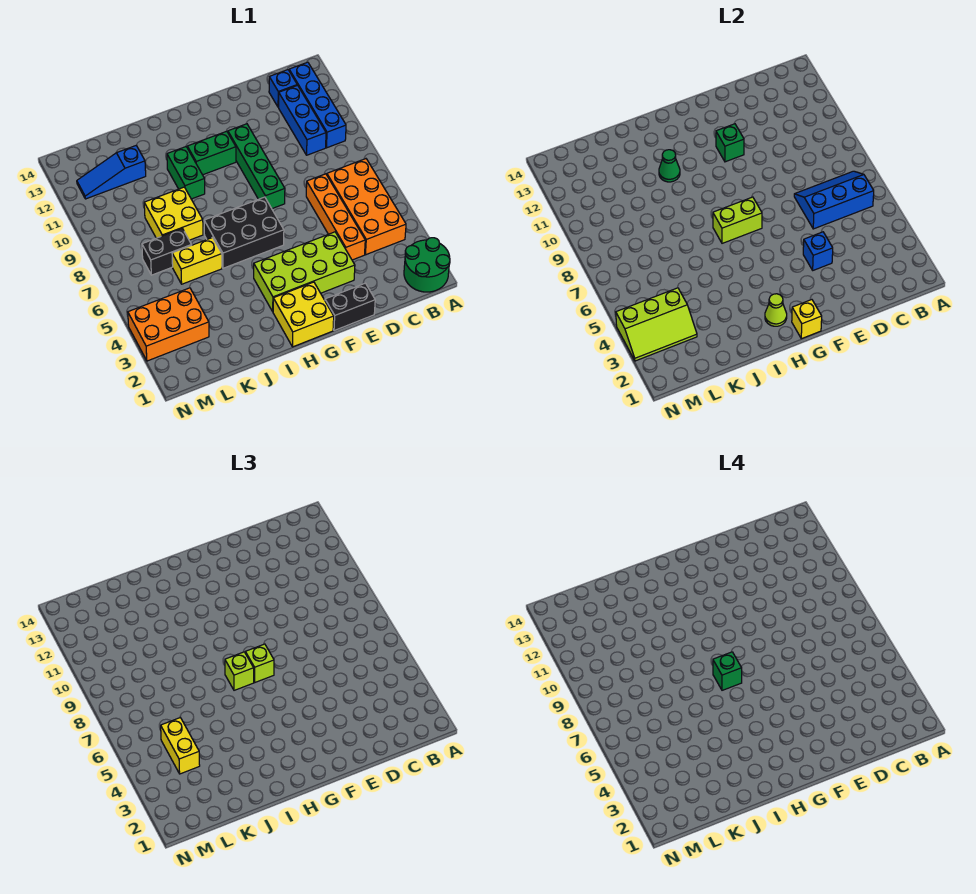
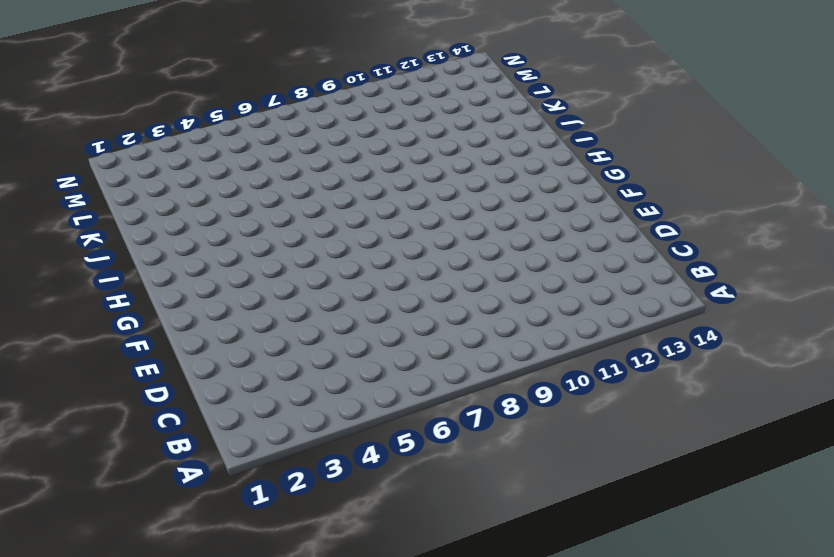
none -> green round brick A1:B2 level 1
none -> orange brick B4:C7 level 1
none -> blue brick B10:B13 level 1
none -> blue brick C10:C12 level 1

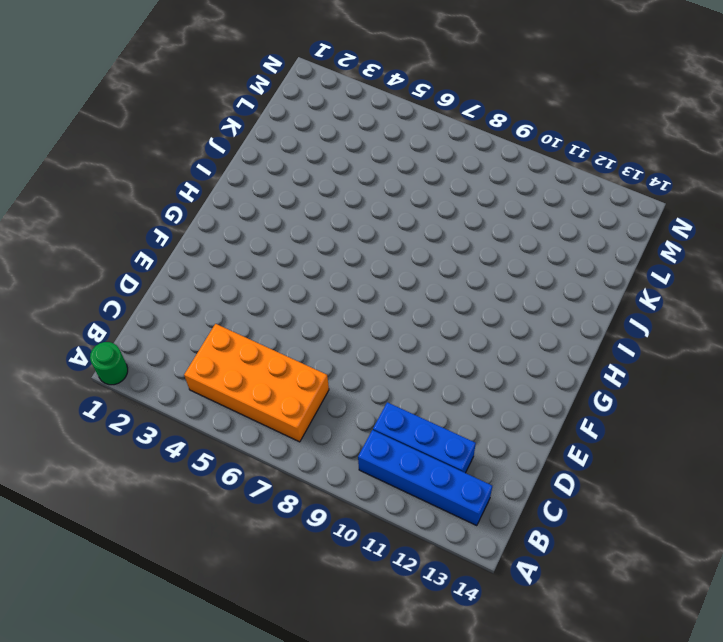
green round brick A1 level 1 -> green round brick A1:B2 level 1
none -> blue brick C13 level 1
none -> orange brick D4:D7 level 1
none -> black brick E1:F1 level 1
none -> lime brick E3:H4 level 1

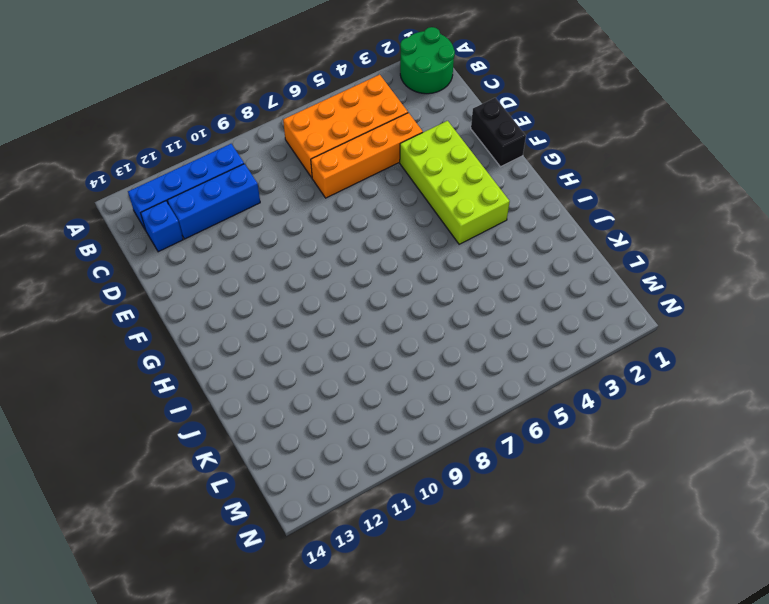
none -> green brick F8:F11 level 1
none -> yellow brick G1:H2 level 1
none -> black brick G6:I7 level 1
none -> green brick G11:H11 level 1

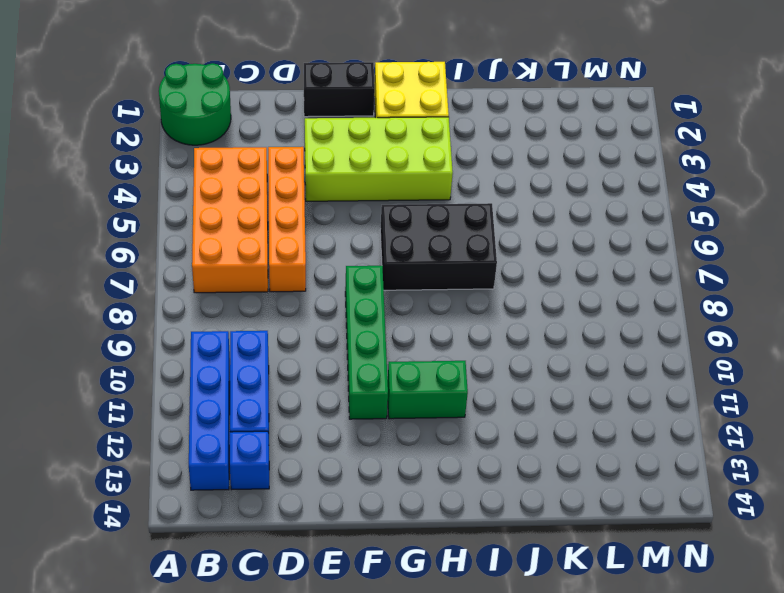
none -> green brick I10:I11 level 1
none -> yellow brick J6:K6 level 1
none -> yellow brick J8:K9 level 1
none -> black brick K7:L7 level 1

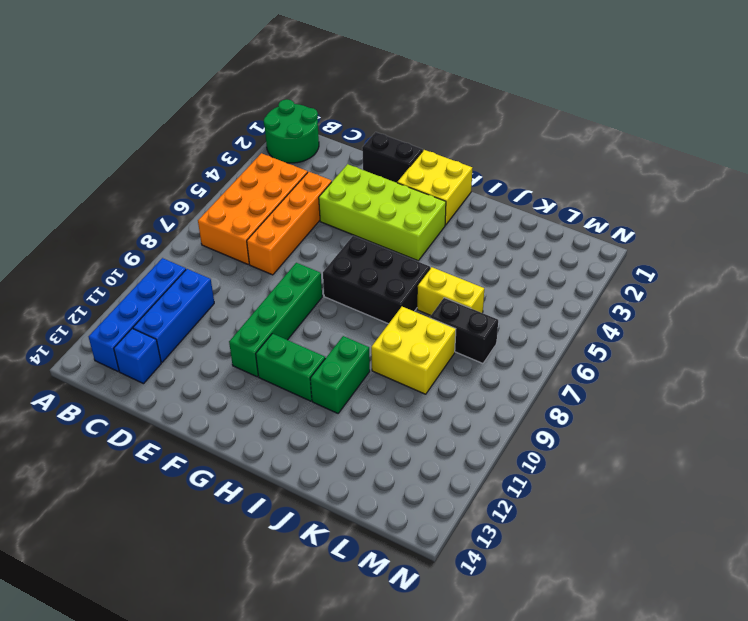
none -> blue slope K12:M12 level 1 top K
none -> orange brick L3:N4 level 1
none -> blue slope B6:D7 level 2 top 6
none -> blue brick E4 level 2

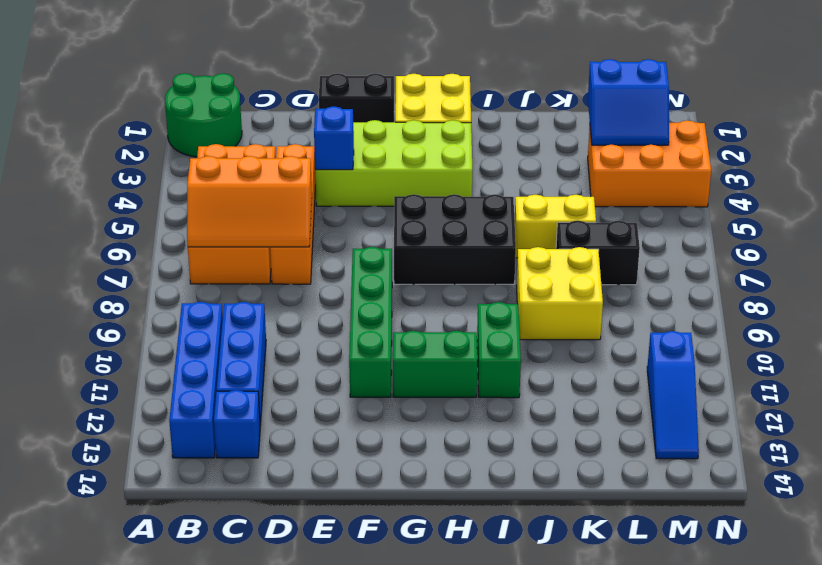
orange slope B6:D7 level 2 top 6 -> blue slope B6:D7 level 2 top 6
blue slope L2:M3 level 2 top 2 -> lime slope L3:N4 level 2 top 4
blue slope M11:M13 level 1 top 11 -> blue slope K12:M12 level 1 top K
none -> green brick F11 level 2
none -> yellow brick G1 level 2
none -> lime brick G7:H7 level 2
none -> lime cone H2 level 2

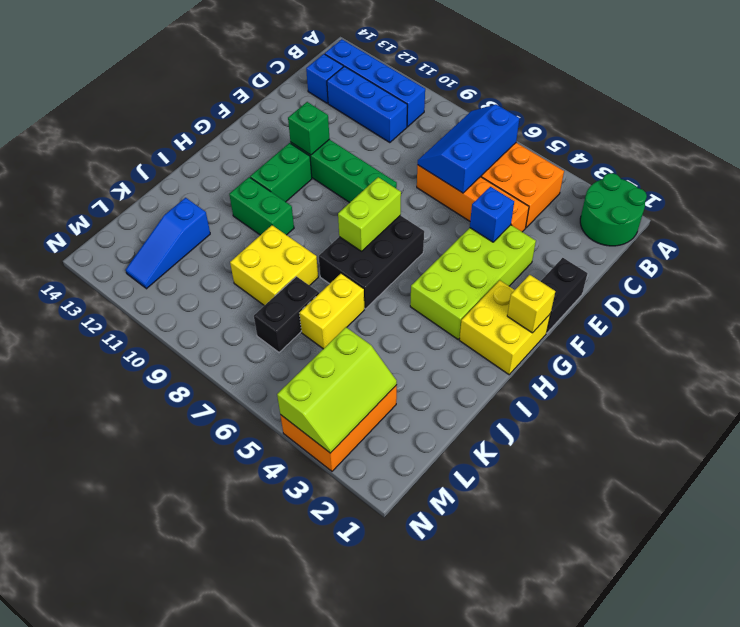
none -> lime cone H2 level 2
none -> green cone I11 level 2
none -> lime brick G7 level 3
none -> lime brick H7 level 3

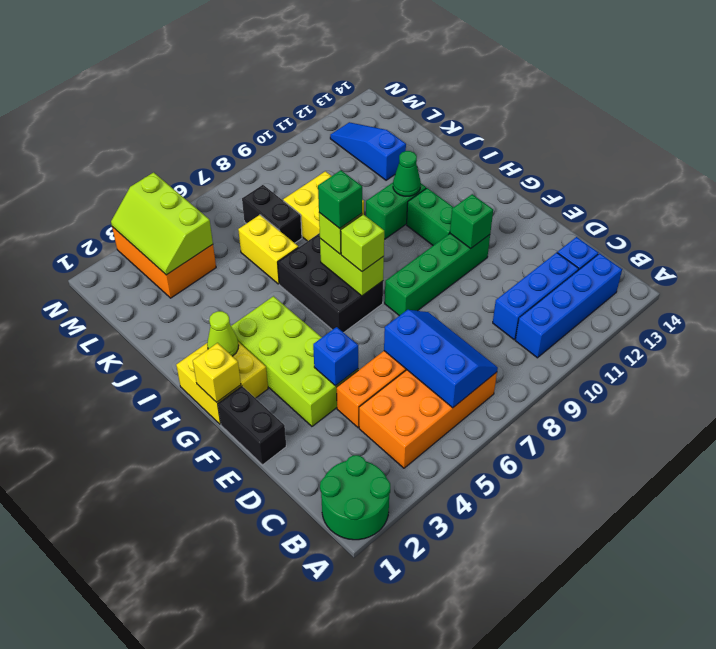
none -> yellow brick L4:L5 level 3

